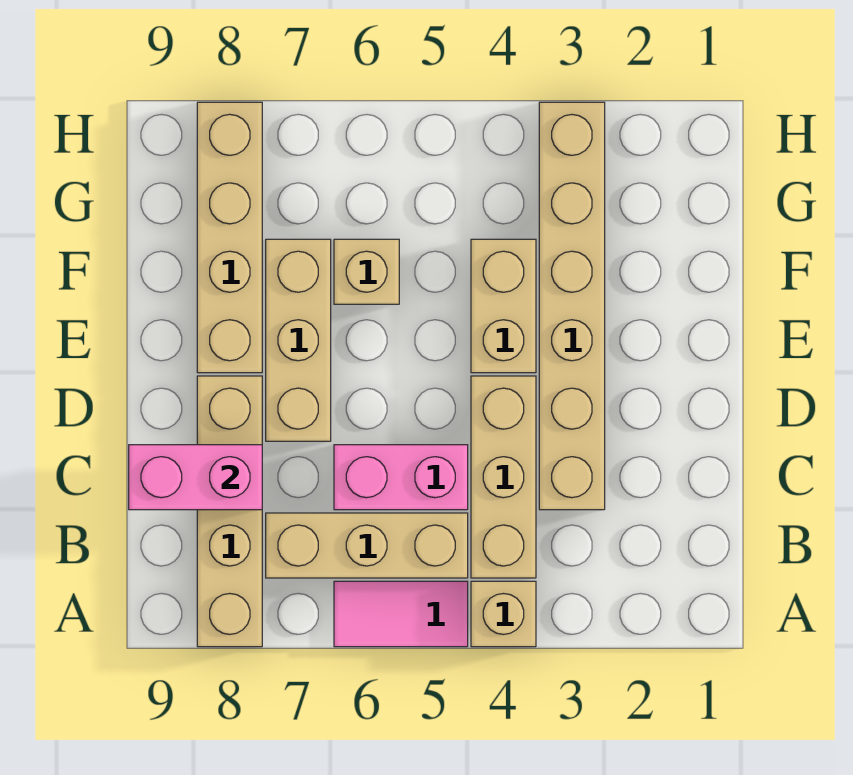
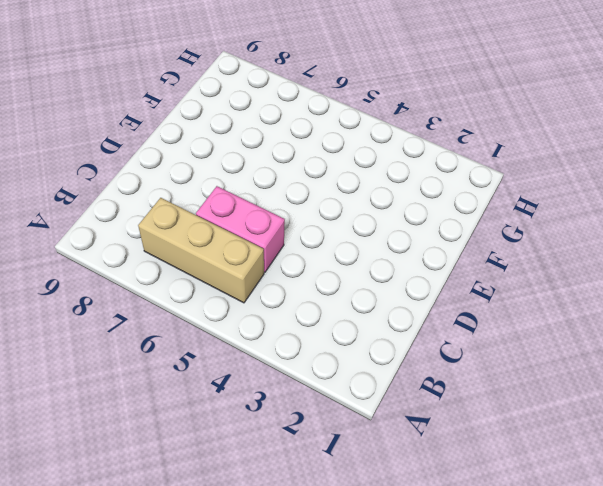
none -> tan brick A4 level 1
none -> pink tile A5:A6 level 1
none -> tan brick A8:D8 level 1

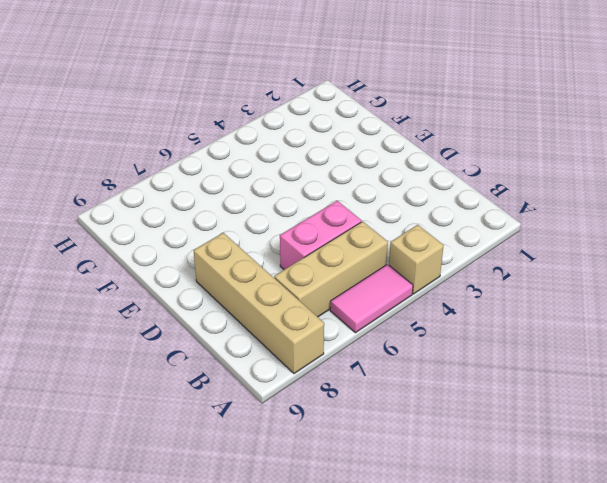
none -> tan brick B4:D4 level 1
none -> tan brick C3:H3 level 1
none -> tan brick D7:F7 level 1

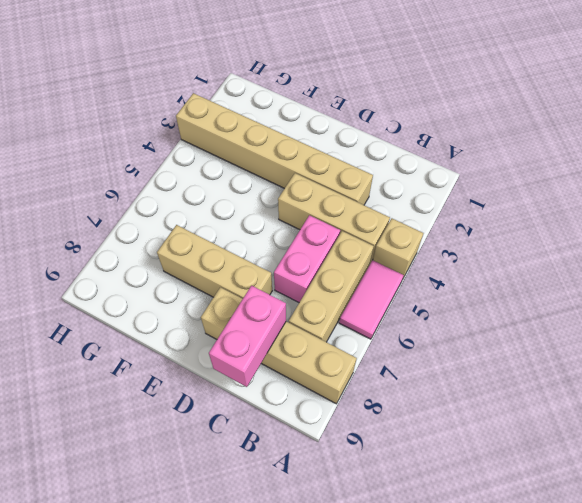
none -> tan brick E4:F4 level 1
none -> tan brick E8:H8 level 1
none -> tan brick F6 level 1

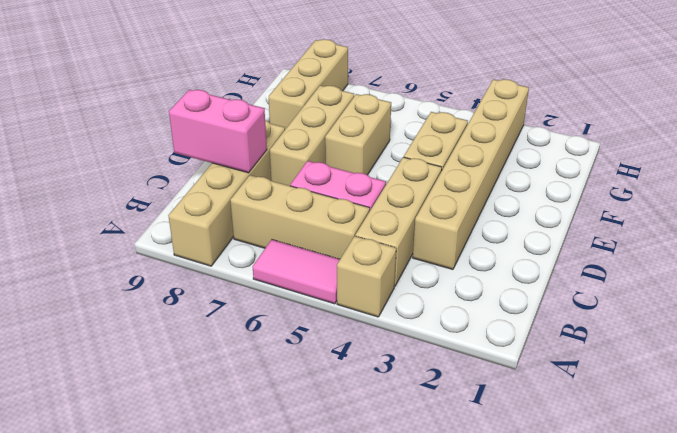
tan brick E6:F6 level 1 -> tan brick F6 level 1
tan brick F8:H8 level 1 -> tan brick E8:H8 level 1

